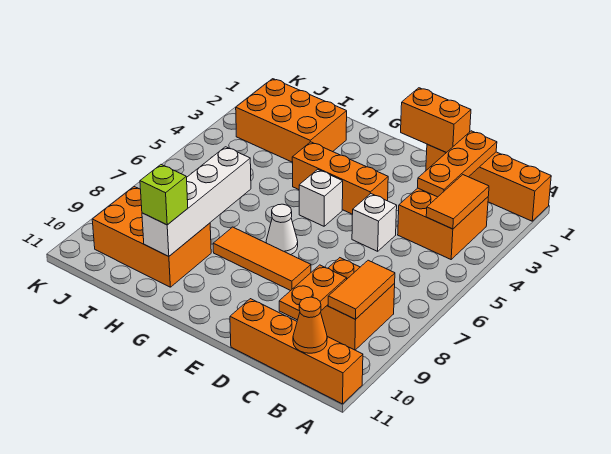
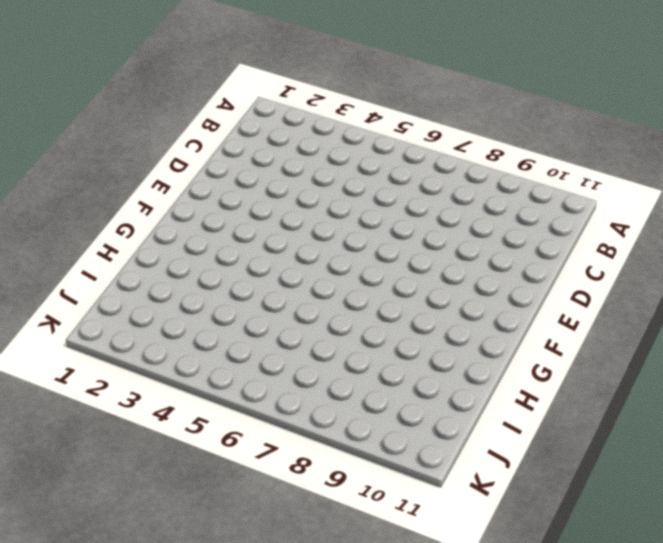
none -> orange brick A1:D1 level 1
none -> orange brick A11:D11 level 1
none -> orange brick B3:C4 level 1

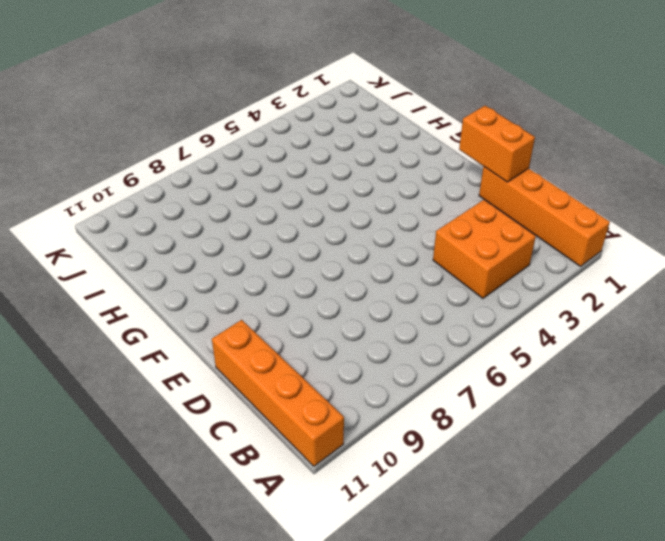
none -> orange brick B8:C9 level 1
none -> white brick D5 level 1
none -> orange brick E4:G4 level 1

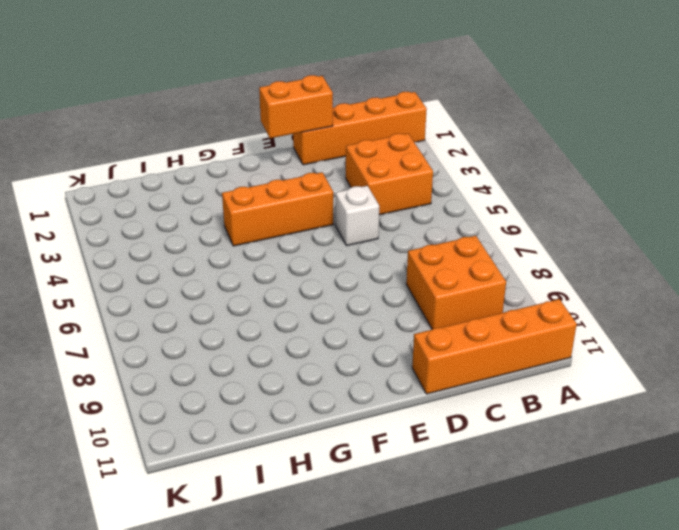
none -> orange tile E8:G8 level 1
none -> white brick F5 level 1
none -> white cone F7 level 1

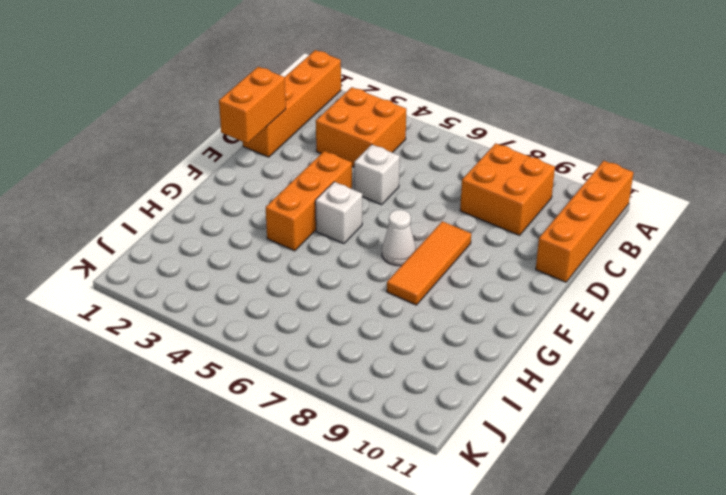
none -> orange brick H2:J3 level 1
none -> orange brick H9:J10 level 1
none -> orange tile B3:B4 level 2

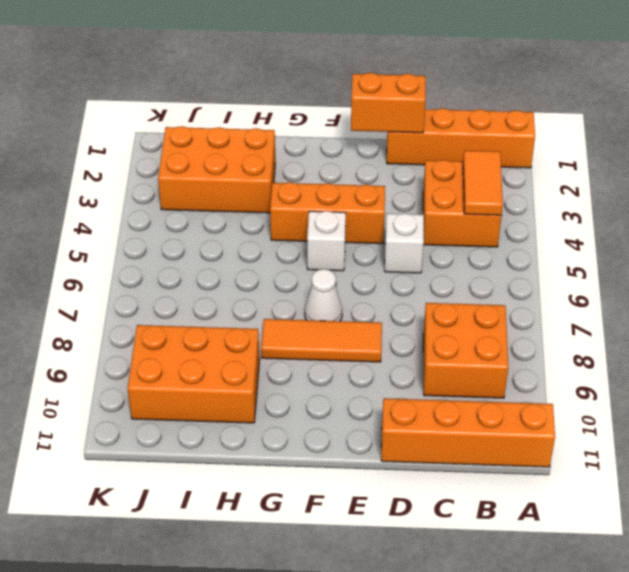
none -> orange tile B8:B9 level 2
none -> orange cone B11 level 2
none -> orange plate C1:C3 level 2

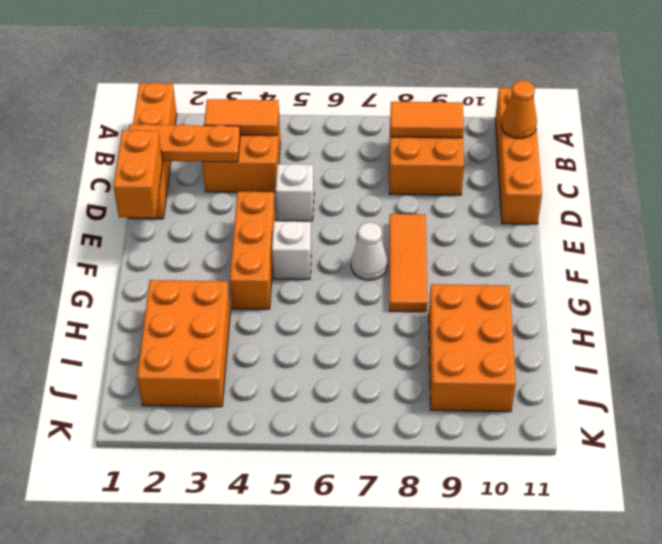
none -> orange plate C9:C10 level 2
none -> white brick H7:H10 level 2
none -> lime brick H10 level 3

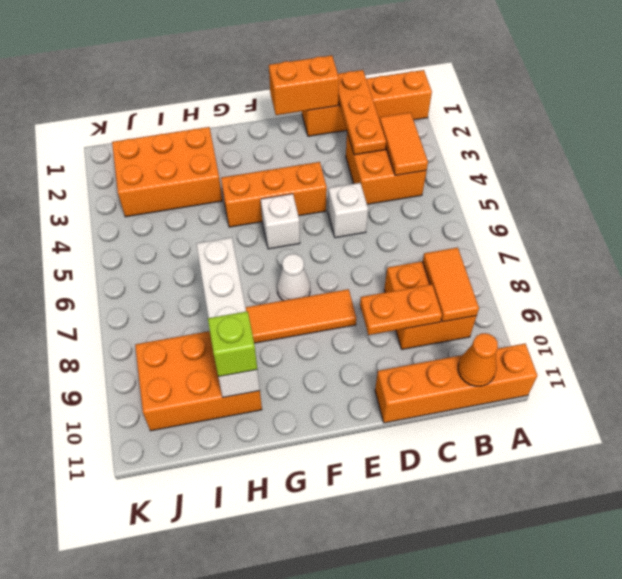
orange plate C9:D9 level 2 -> orange plate C9:C10 level 2

